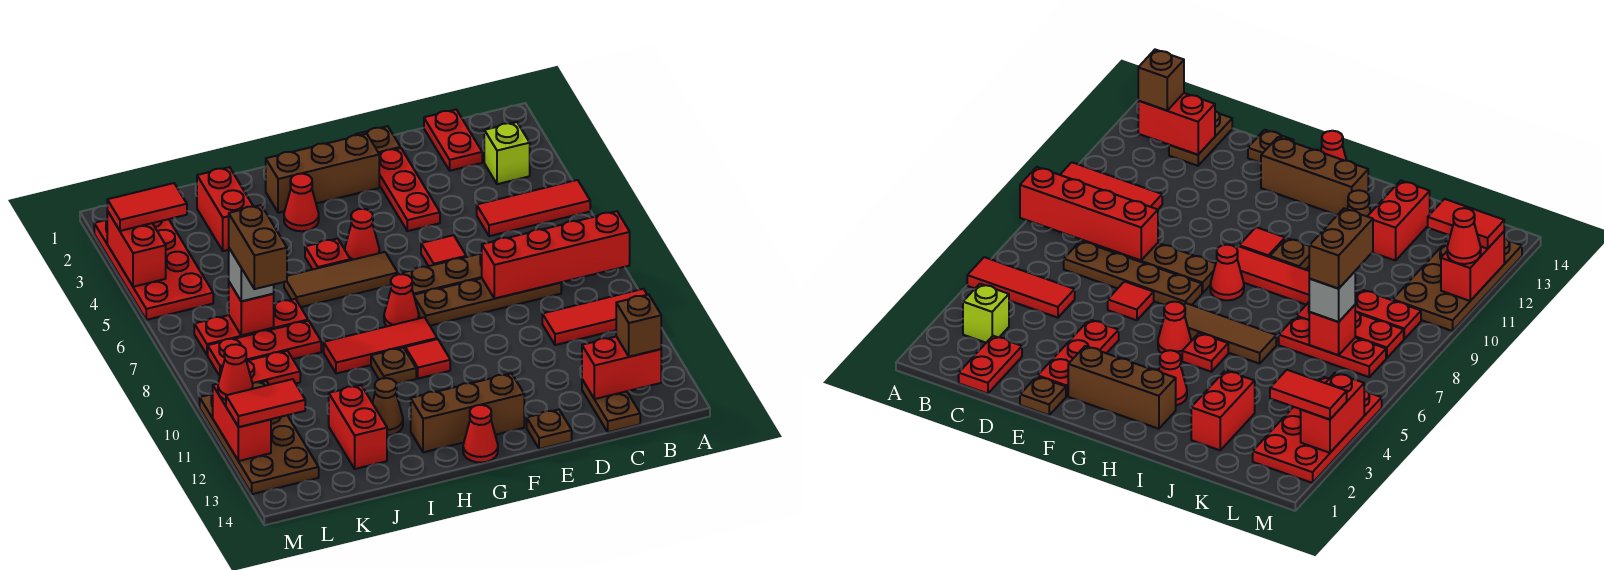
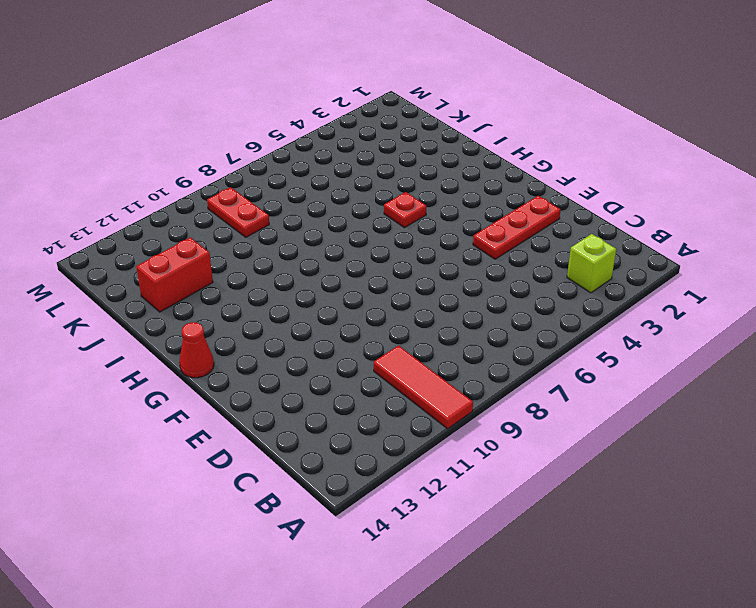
none -> red tile A5:C5 level 1
none -> red plate C1:C2 level 1
none -> brown plate C7:F7 level 1
none -> brown plate C8:F8 level 1

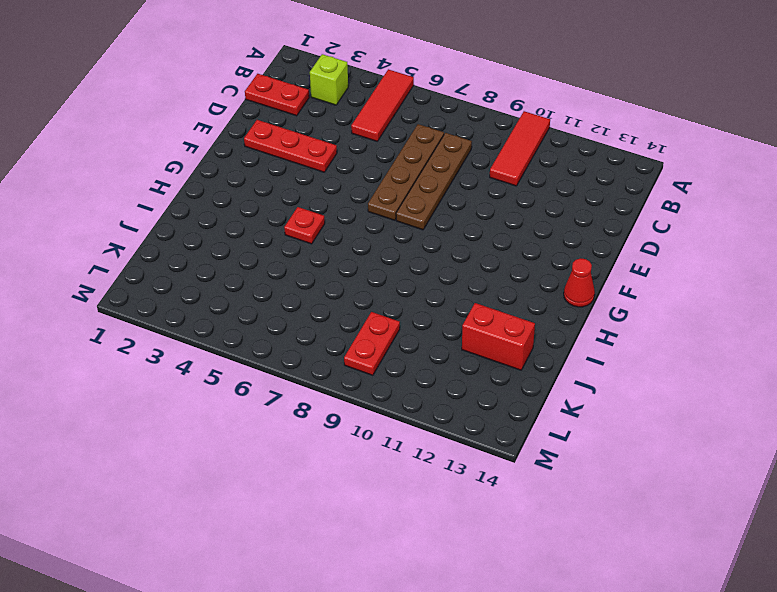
none -> brown plate C13:C14 level 1
none -> brown plate E1 level 1
none -> red tile E6 level 1
none -> brown plate E14 level 1

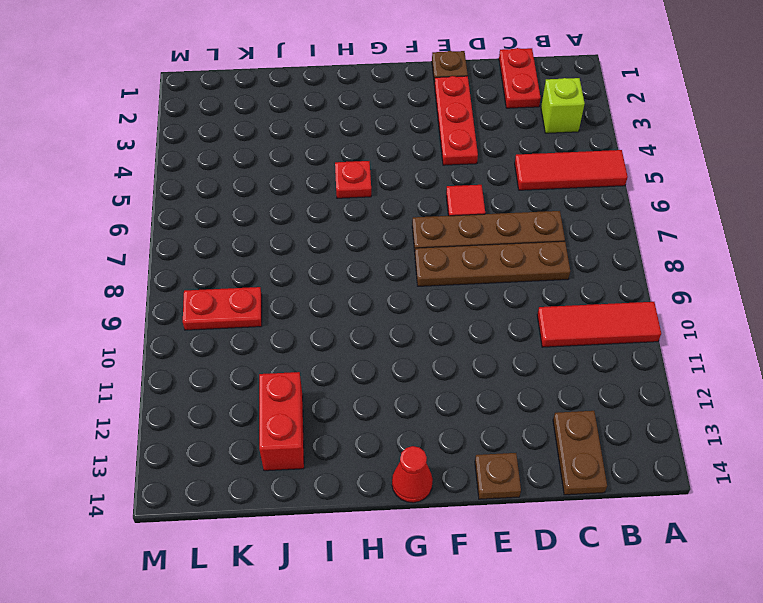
none -> brown brick F2:H2 level 1
none -> brown brick F13:H13 level 1
none -> red cone G5 level 1
none -> brown tile G6:I6 level 1

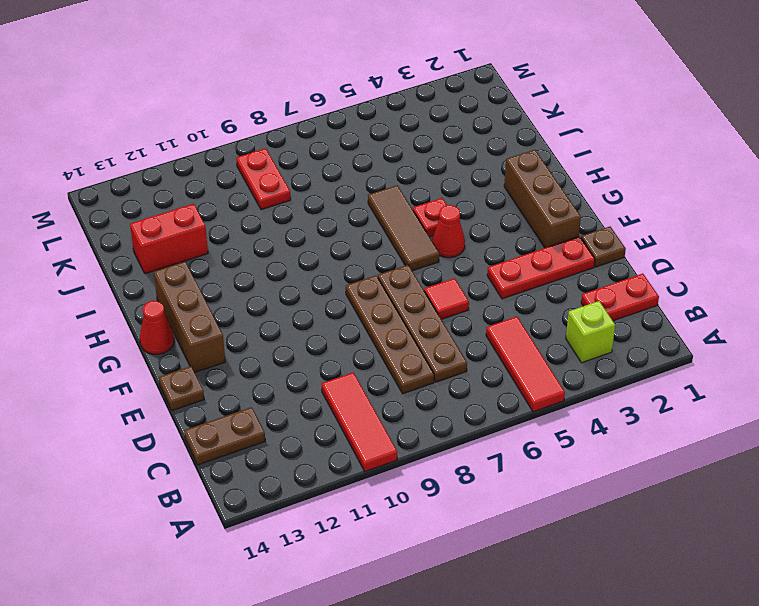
none -> red cone G8 level 1
none -> red tile G9:I9 level 1
none -> red tile G10 level 1
none -> red cone H3 level 1

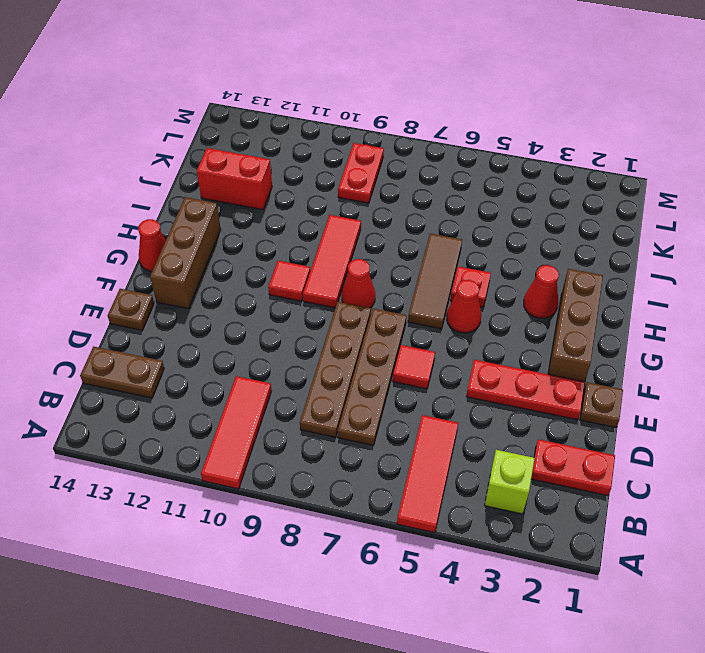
none -> brown plate H10 level 1
none -> brown cone I12 level 1
none -> red brick J2:J3 level 1
none -> red plate J7:L7 level 1

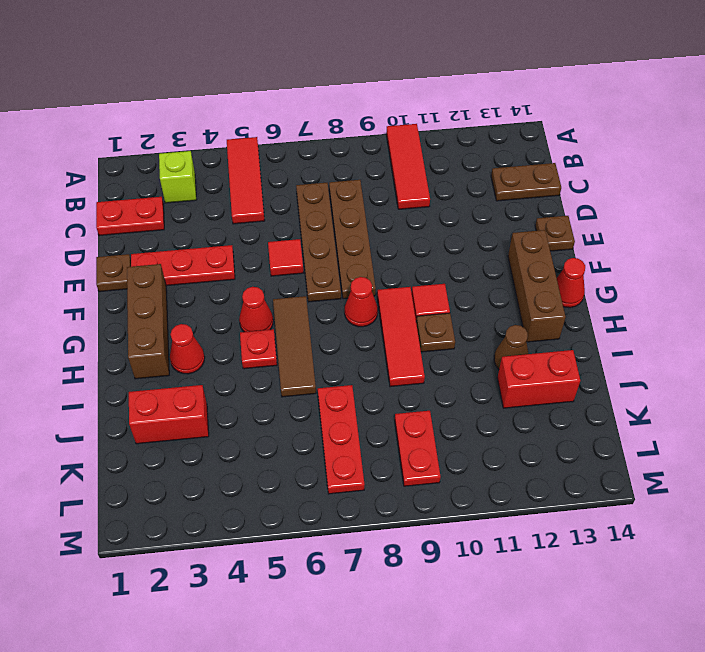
none -> red plate J8:L8 level 1
none -> red plate L2:M5 level 1
none -> brown plate L10:M13 level 1
none -> red brick A8:D8 level 2

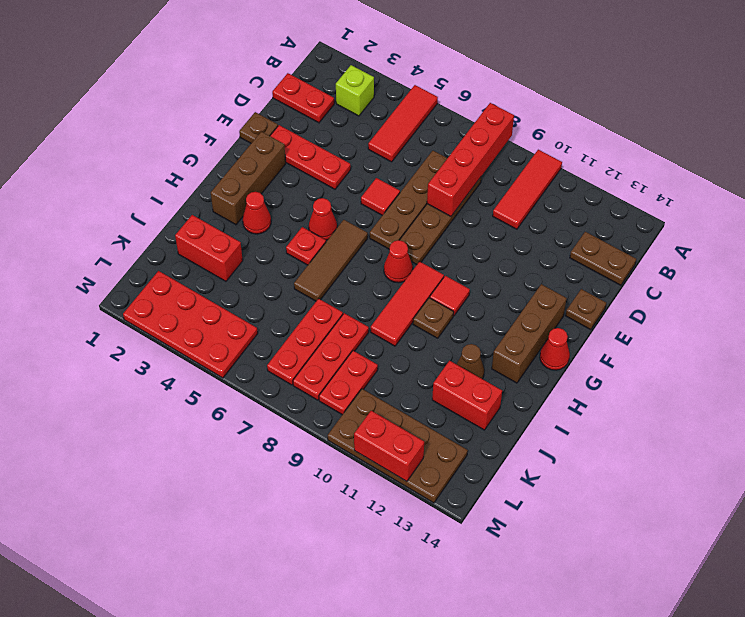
none -> red brick B13:C13 level 2
none -> red brick K7 level 2
none -> red brick M3:M4 level 2
none -> brown brick B13 level 3

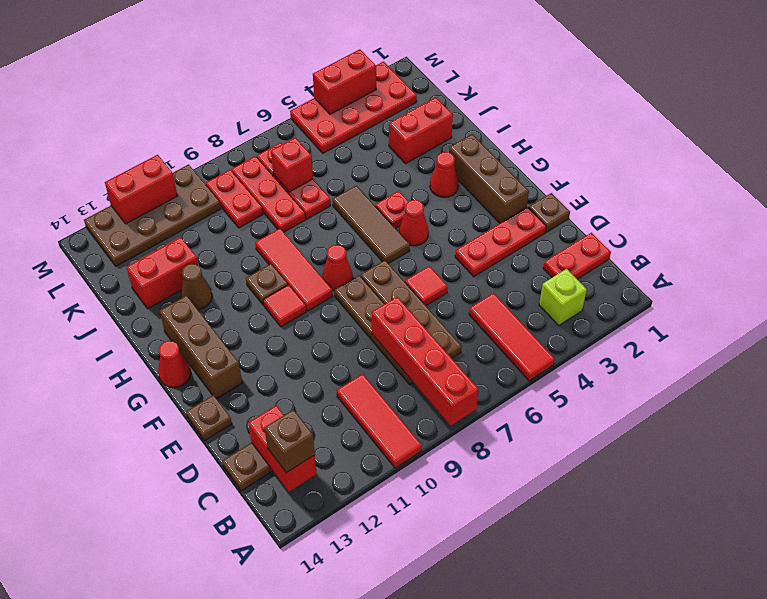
none -> grey brick K7 level 3
none -> red tile L3:M3 level 3
none -> red tile L12:M12 level 3
none -> red cone M11 level 3

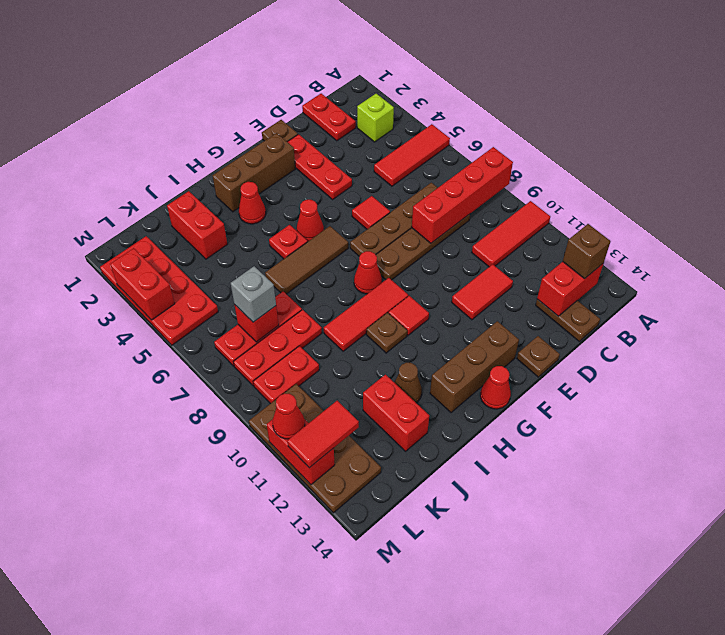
red tile D11:E11 level 1 -> red tile L3:M3 level 3
none -> brown brick K7:K8 level 4

